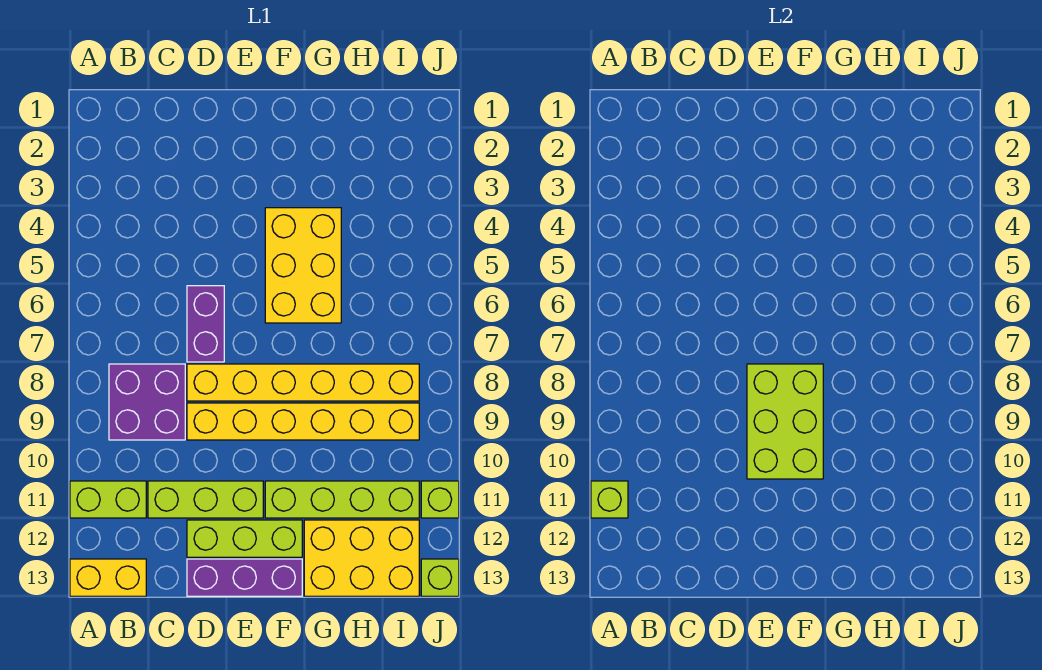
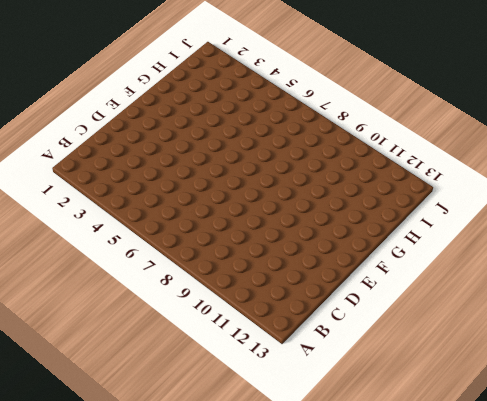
none -> lime brick A11:B11 level 1
none -> yellow brick A13:B13 level 1
none -> purple brick B8:C9 level 1

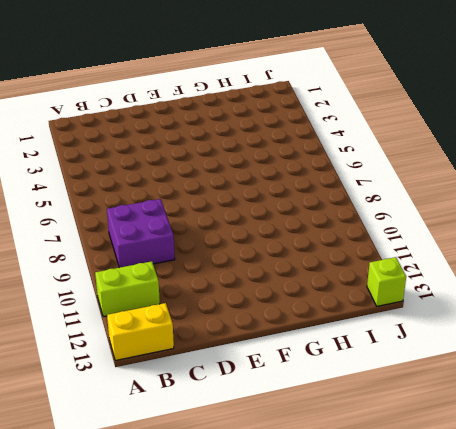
none -> lime brick C11:E11 level 1
none -> purple brick D6:D7 level 1
none -> yellow brick D8:I8 level 1

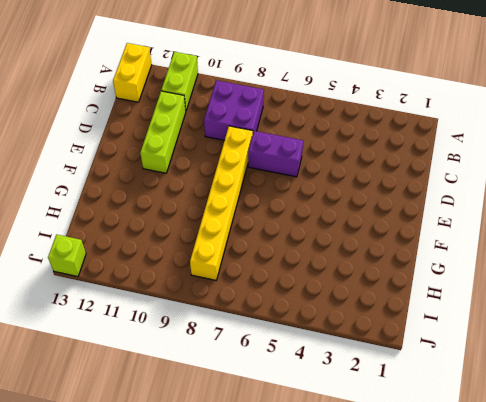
none -> yellow brick D9:I9 level 1
none -> lime brick D12:F12 level 1
none -> purple brick D13:F13 level 1

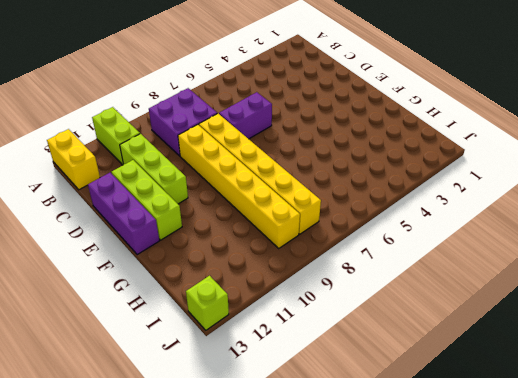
none -> yellow brick F4:G6 level 1
none -> lime brick F11:I11 level 1
none -> yellow brick G12:I13 level 1

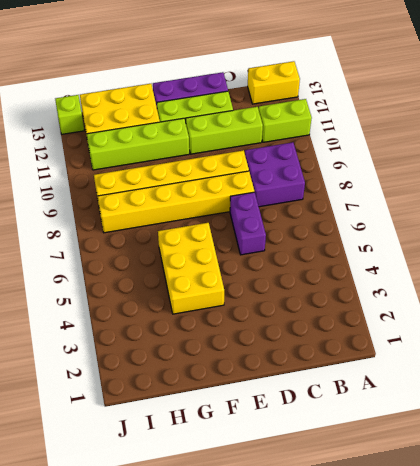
none -> lime brick J11 level 1
none -> lime brick A11 level 2
none -> lime brick E8:F10 level 2

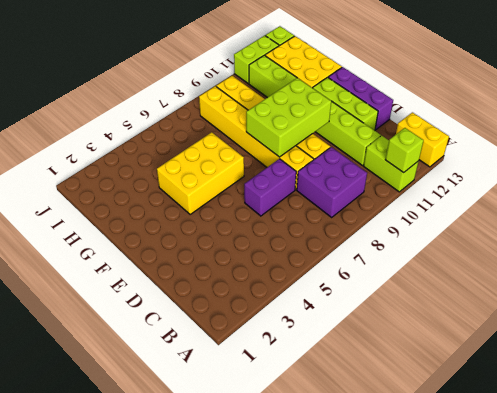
lime brick J11:J12 level 1 -> lime brick J11 level 1

